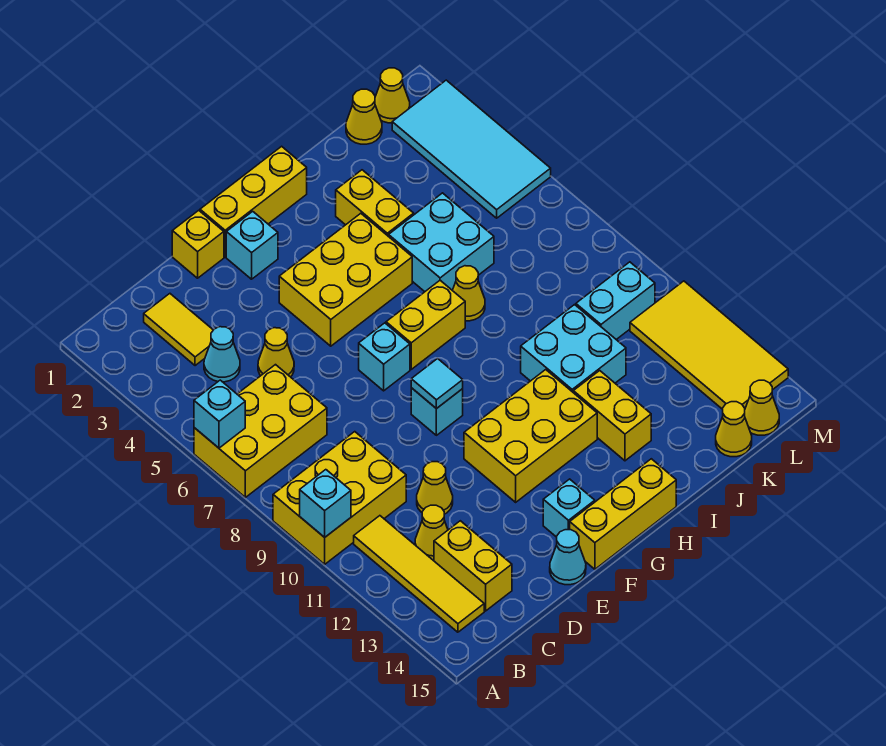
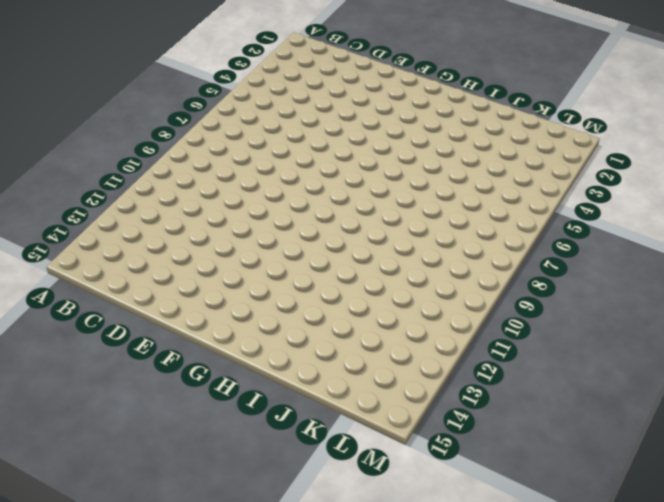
none -> yellow brick A6:C7 level 1
none -> yellow brick A9:C10 level 1
none -> yellow tile B11:B14 level 1
none -> yellow tile C2:C3 level 1

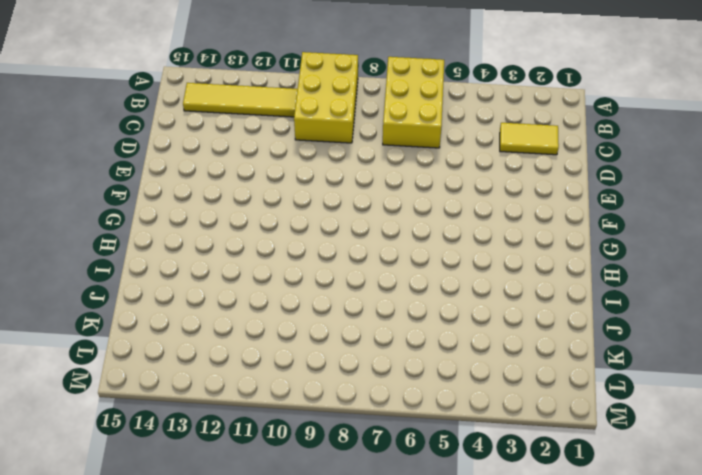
none -> cyan cone C4 level 1
none -> yellow cone C12 level 1
none -> yellow brick C13:C14 level 1
none -> yellow cone D5 level 1

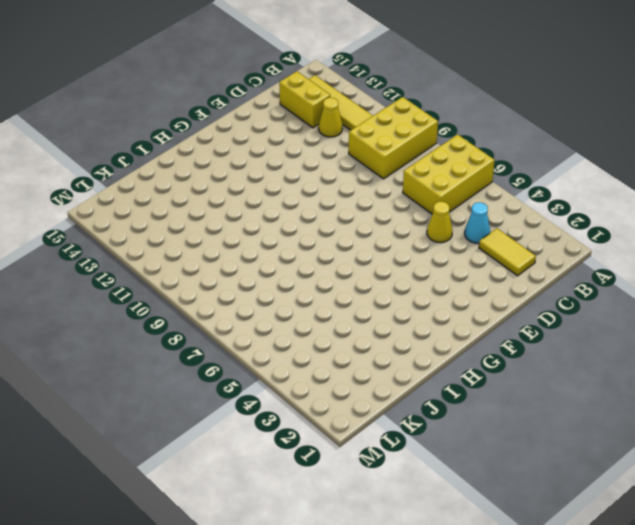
none -> yellow cone D11 level 1
none -> yellow brick E1 level 1
none -> cyan cone E15 level 1
none -> yellow brick F1:H1 level 1

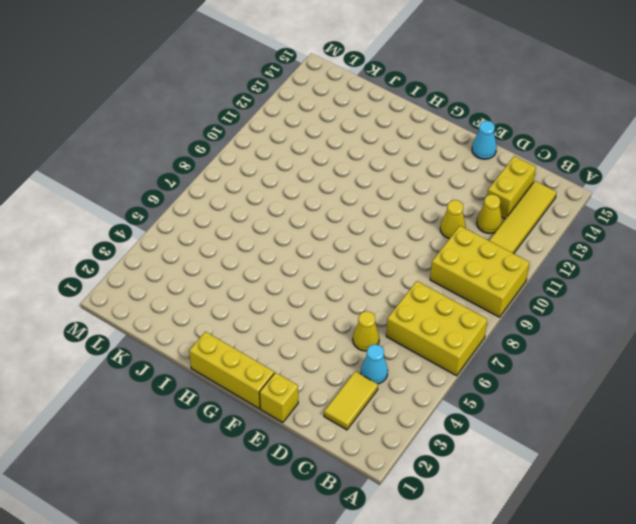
none -> cyan brick F2 level 1
none -> yellow brick F4:H5 level 1
none -> cyan brick F7 level 1
none -> cyan brick F9 level 1

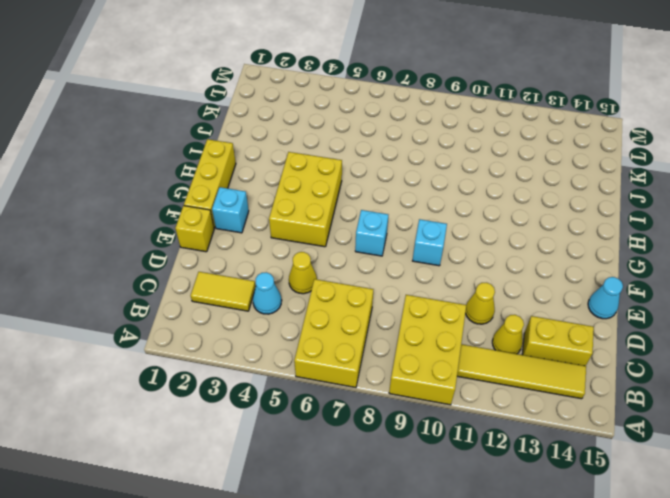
none -> yellow brick F11:H12 level 1
none -> cyan brick F14 level 1
none -> yellow brick F15:H15 level 1
none -> yellow brick G7:H7 level 1

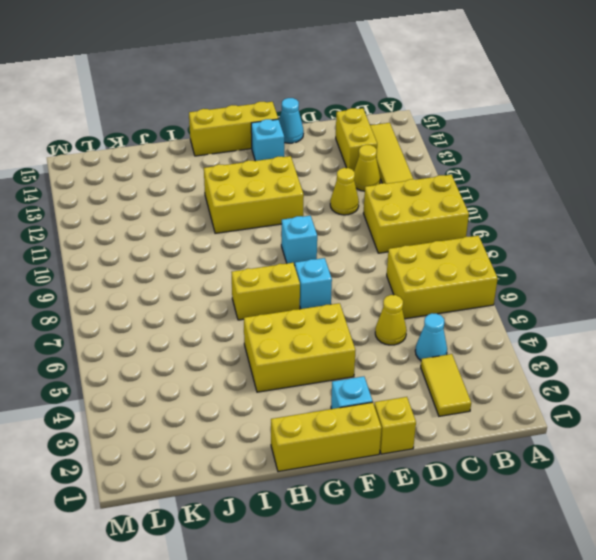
none -> yellow brick I3:I4 level 1
none -> cyan brick I5:J6 level 1
none -> yellow cone I7 level 1
none -> cyan brick I10:J11 level 1

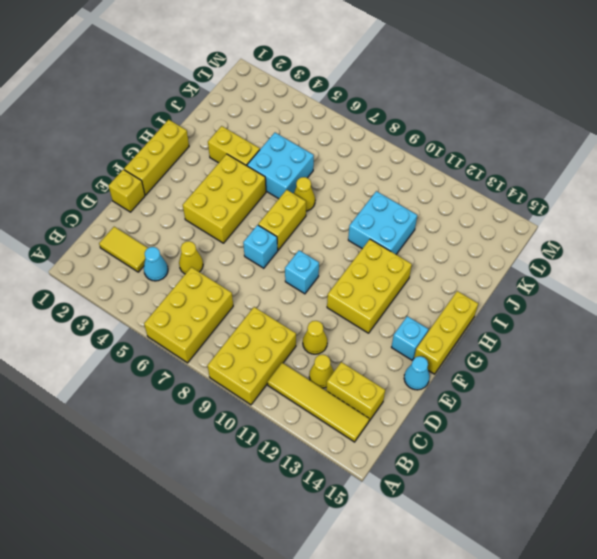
none -> cyan brick F2 level 1
none -> yellow brick I12:I13 level 1
none -> yellow cone K1 level 1
none -> cyan brick K10:L10 level 1

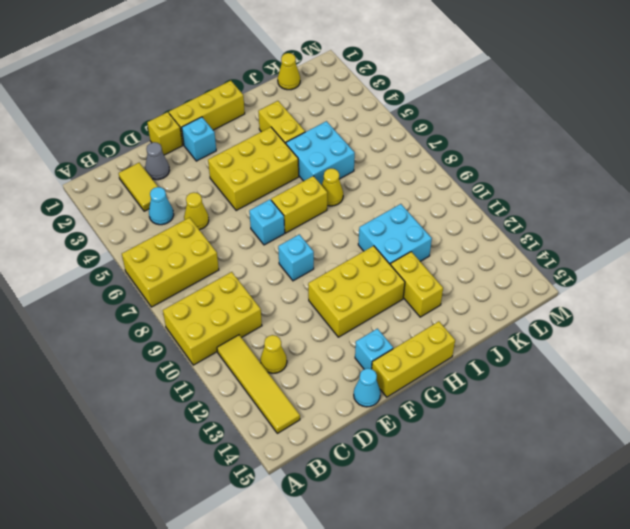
grey cone D2 level 1 -> none
none -> yellow brick C13:C14 level 1
none -> yellow cone D11 level 1
none -> cyan brick K10:L10 level 1
none -> yellow cone K15 level 1

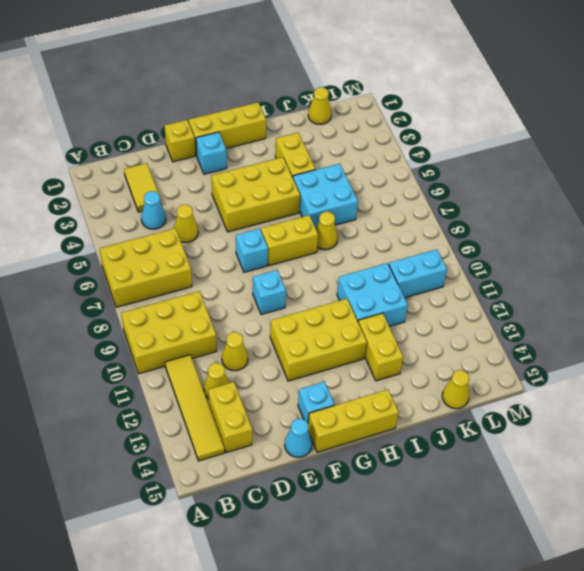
none -> yellow cone L1 level 1
none -> cyan tile L2:M5 level 1
none -> yellow tile L11:M14 level 1
none -> yellow cone L15 level 1

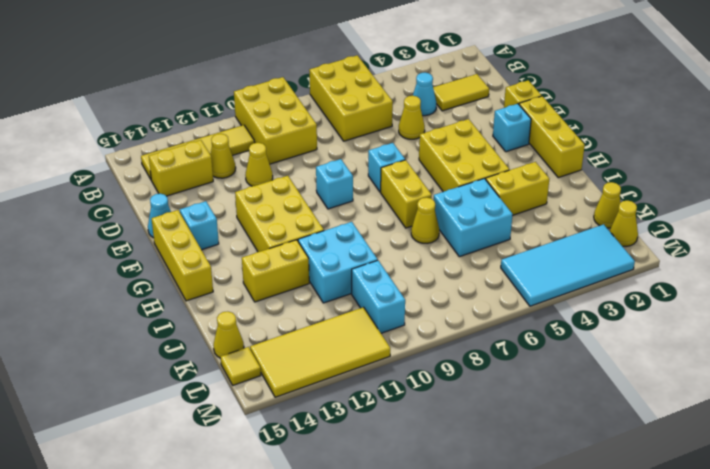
yellow tile L15 level 1 -> yellow cone L15 level 1
none -> cyan brick A6 level 2
none -> cyan brick A10 level 2
none -> cyan tile F9 level 2

